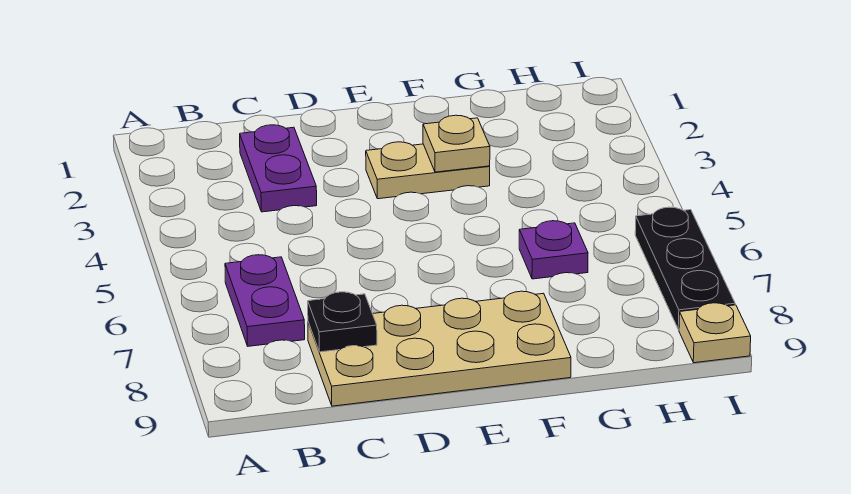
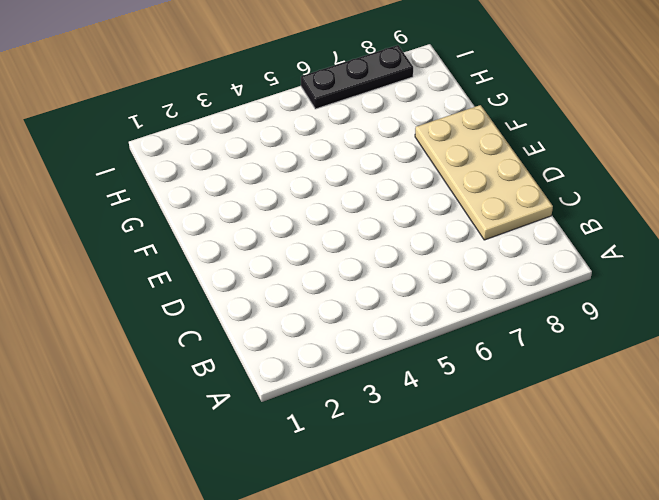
none -> purple plate B6:B7 level 1
none -> purple plate C2:C3 level 1

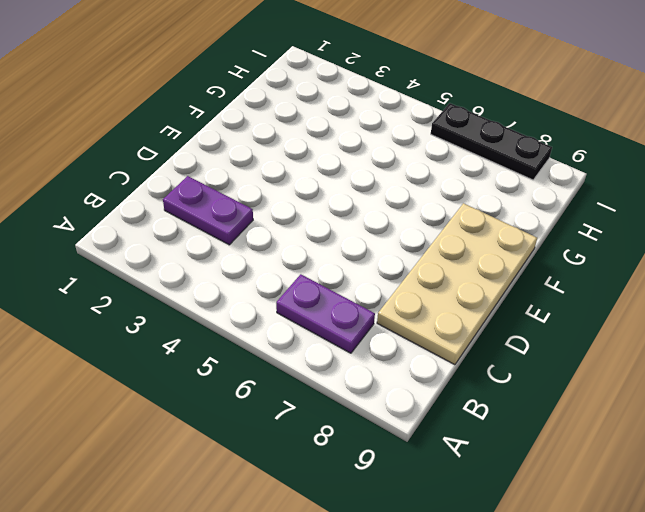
none -> tan plate E3:F3 level 1
none -> purple plate G6 level 1

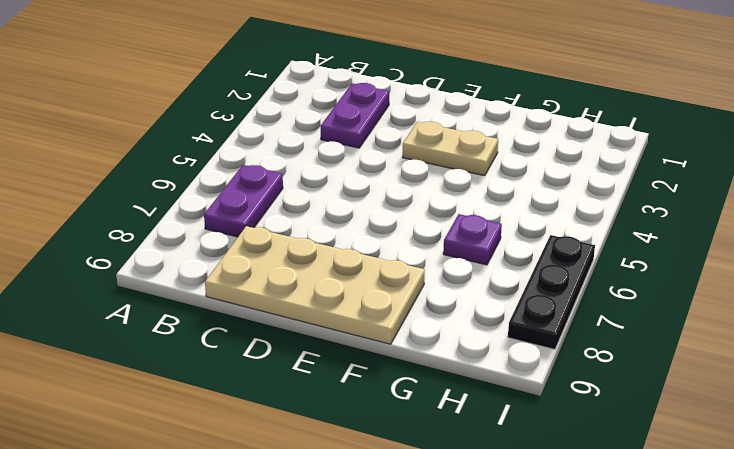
none -> tan plate I9 level 1
none -> black plate C8 level 2

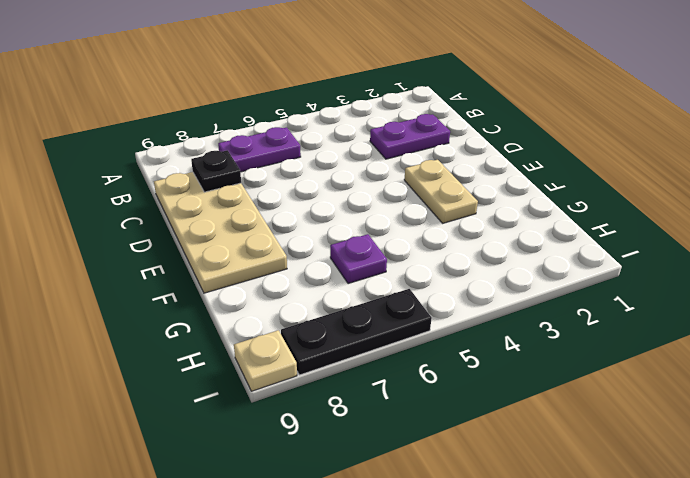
none -> tan plate F3 level 2

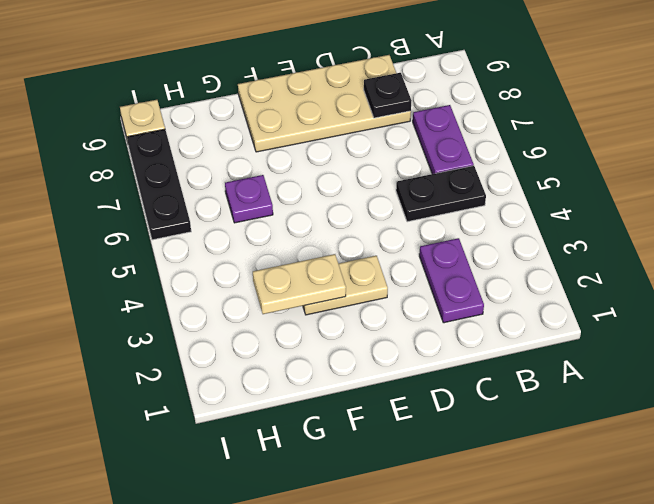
black plate B5:C5 level 1 -> none
tan plate F3:G3 level 2 -> tan plate F3 level 2

